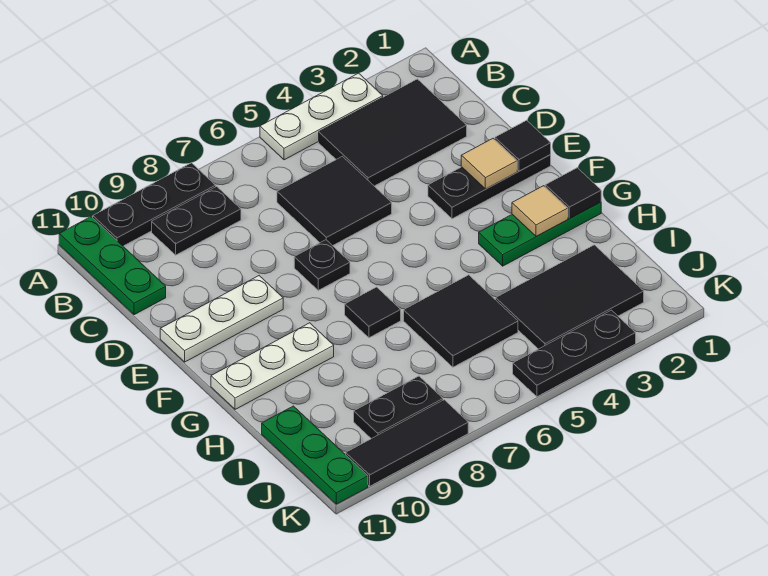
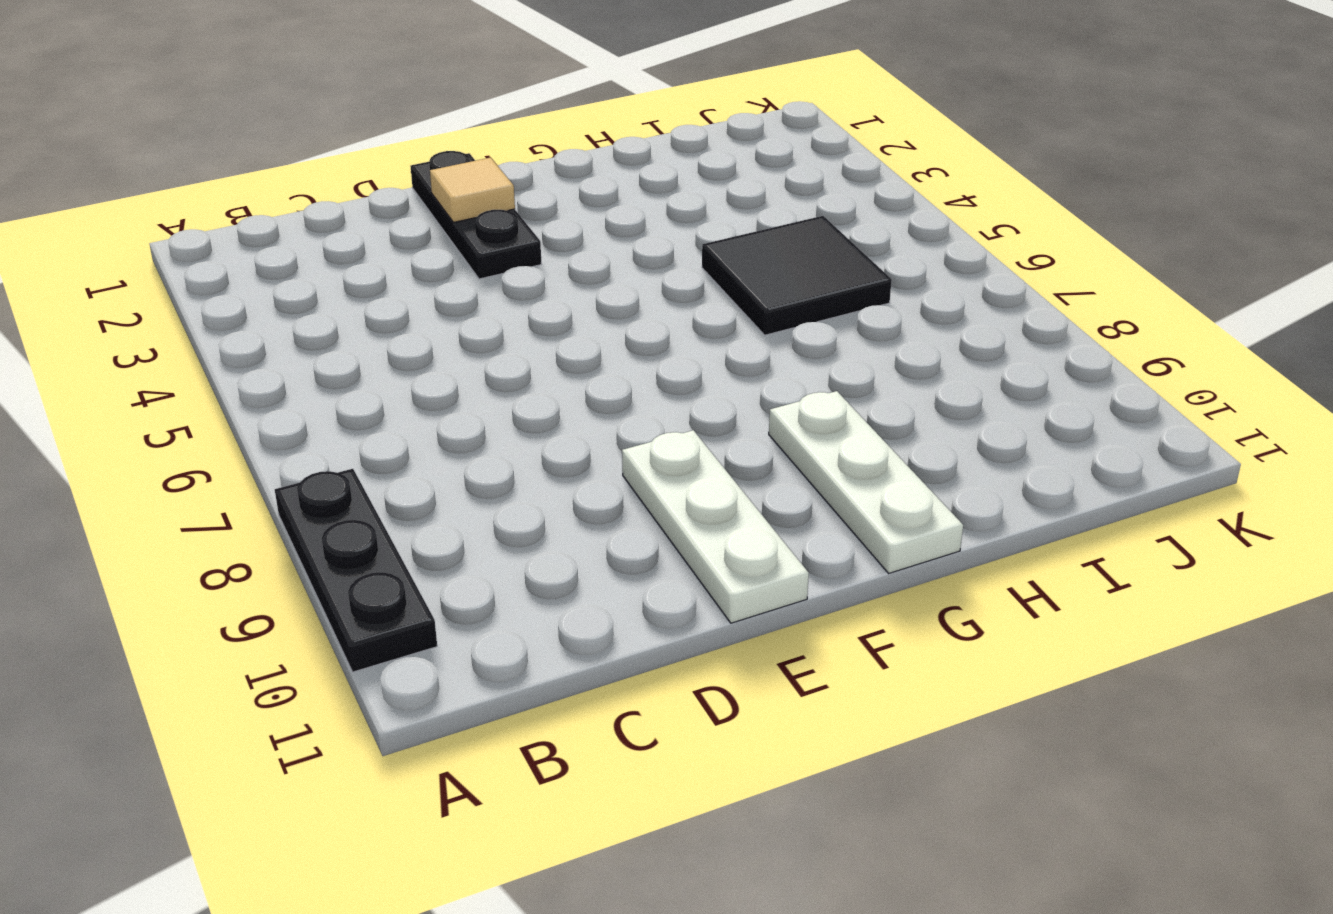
none -> white plate A3:A5 level 1
none -> green plate A11:C11 level 1
none -> black tile B2:C4 level 1

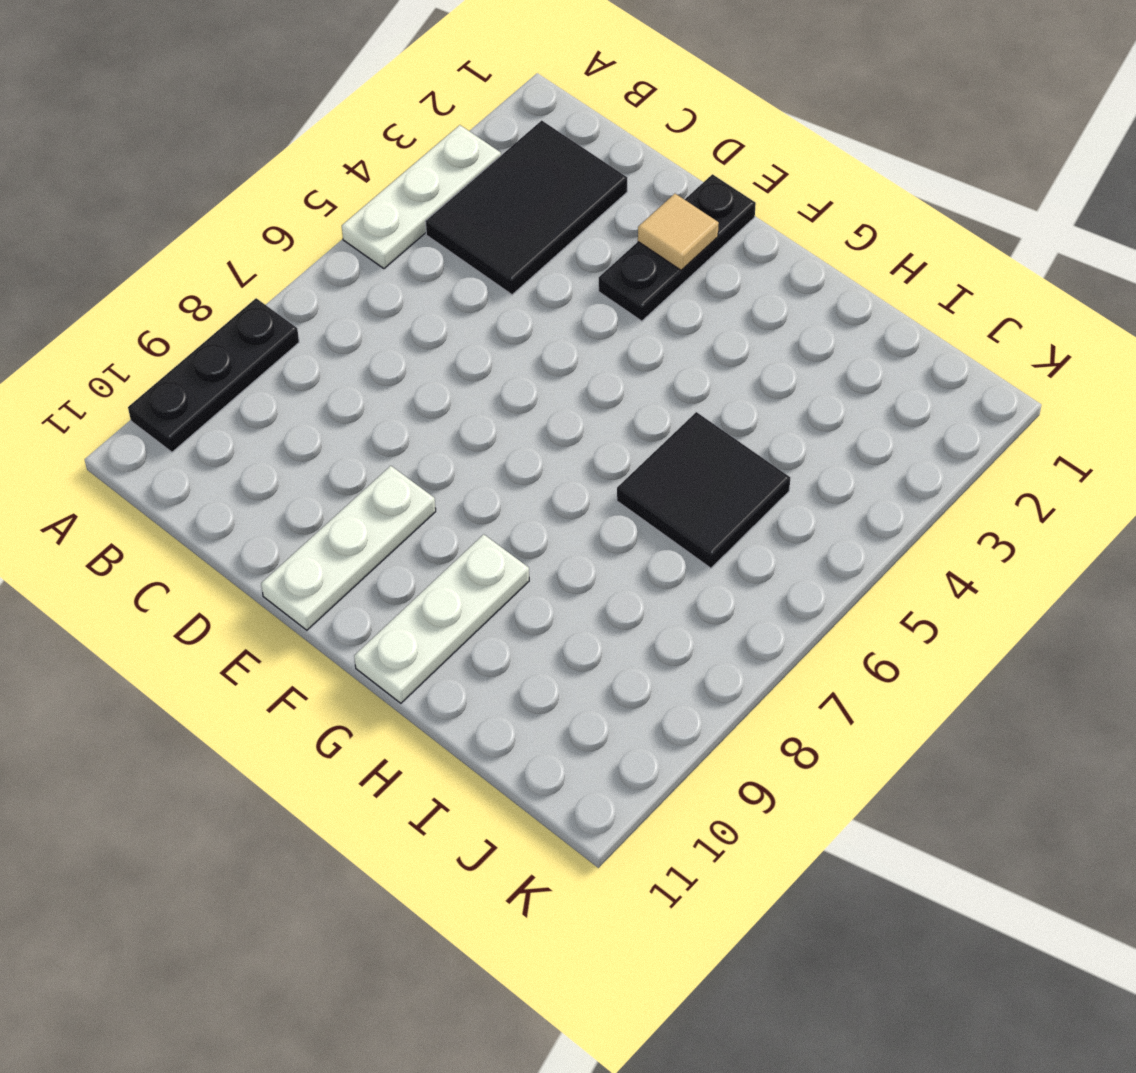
none -> green plate A11:C11 level 1
none -> black plate B8:B9 level 1
none -> black tile C5:D6 level 1

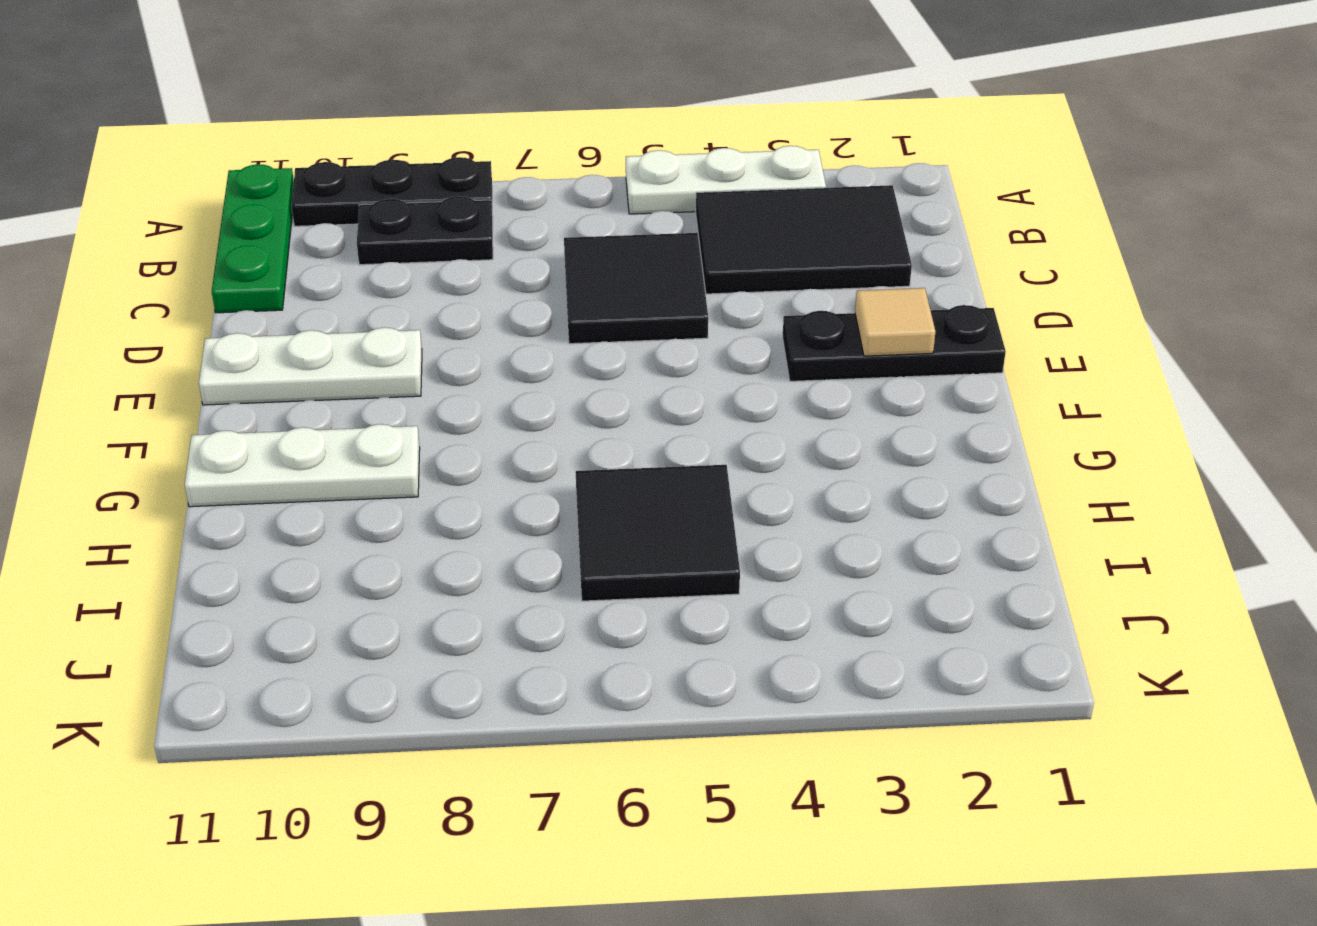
none -> black plate E7 level 1
none -> green plate G1:G3 level 1
none -> black tile G7 level 1

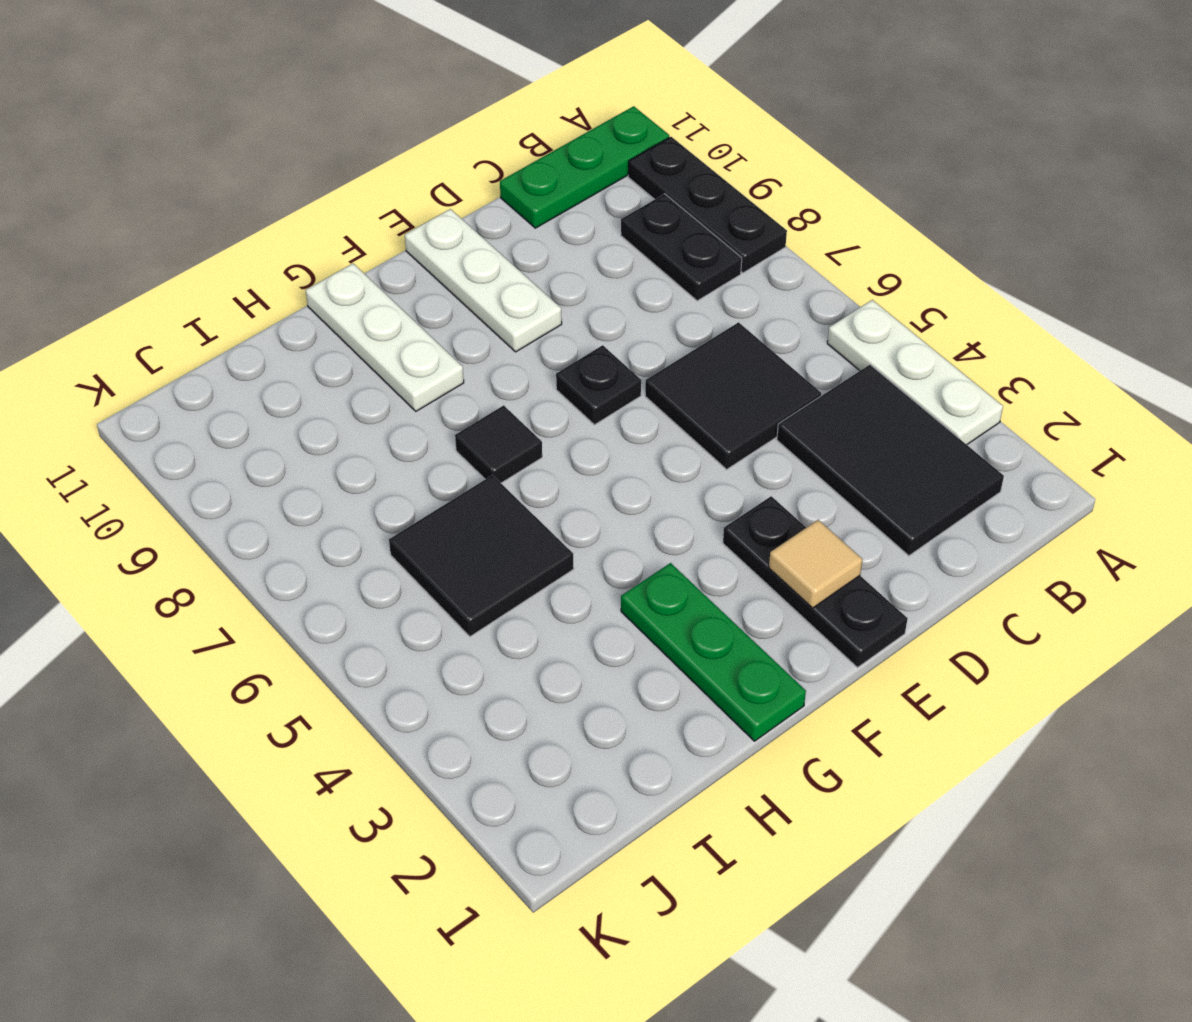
none -> black tile I2:J4 level 1
none -> green plate I11:K11 level 1
none -> black plate J8:J9 level 1

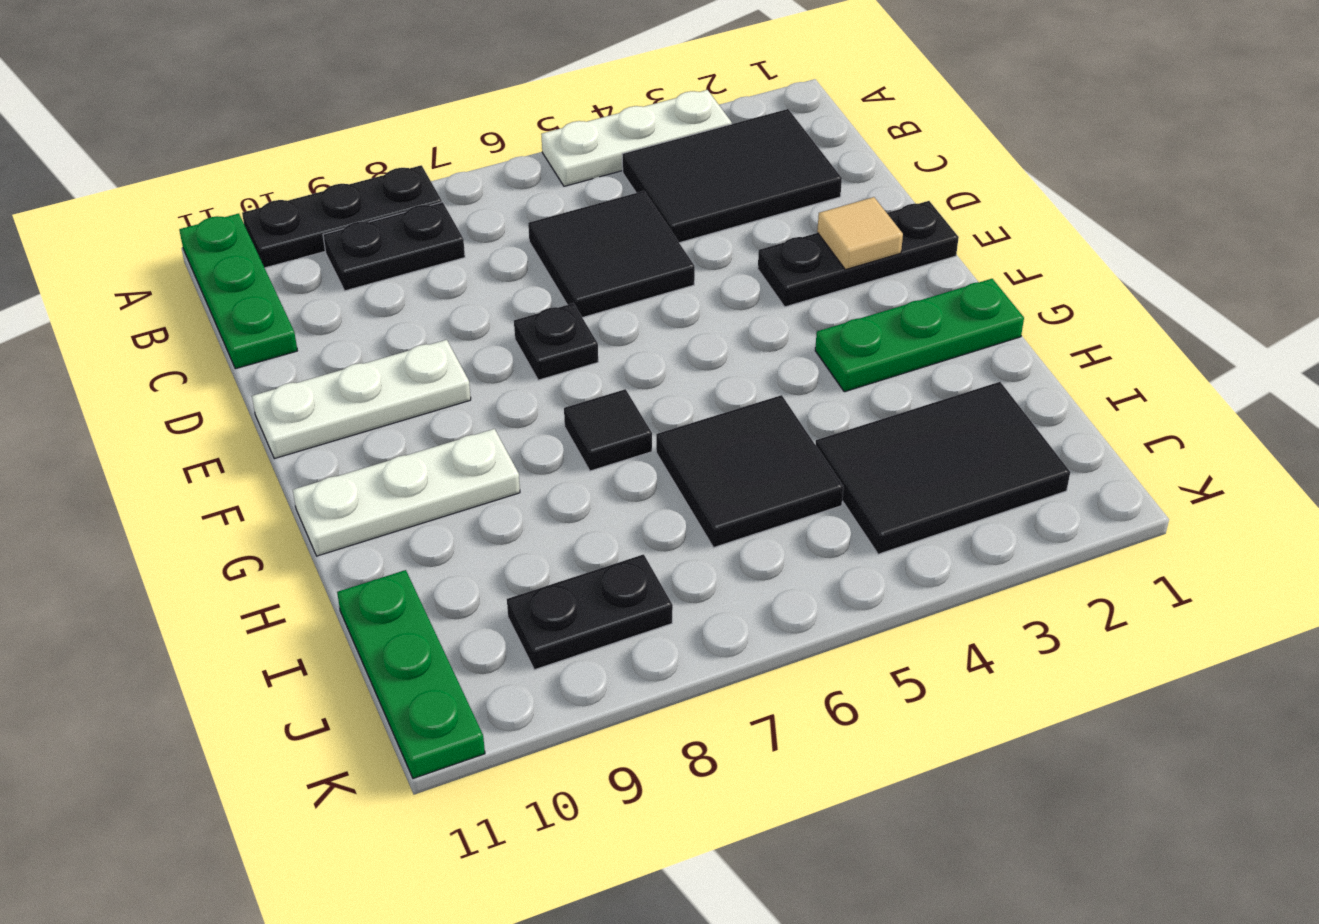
none -> black plate K3:K5 level 1
none -> black tile K8:K10 level 1
none -> black tile E1 level 2

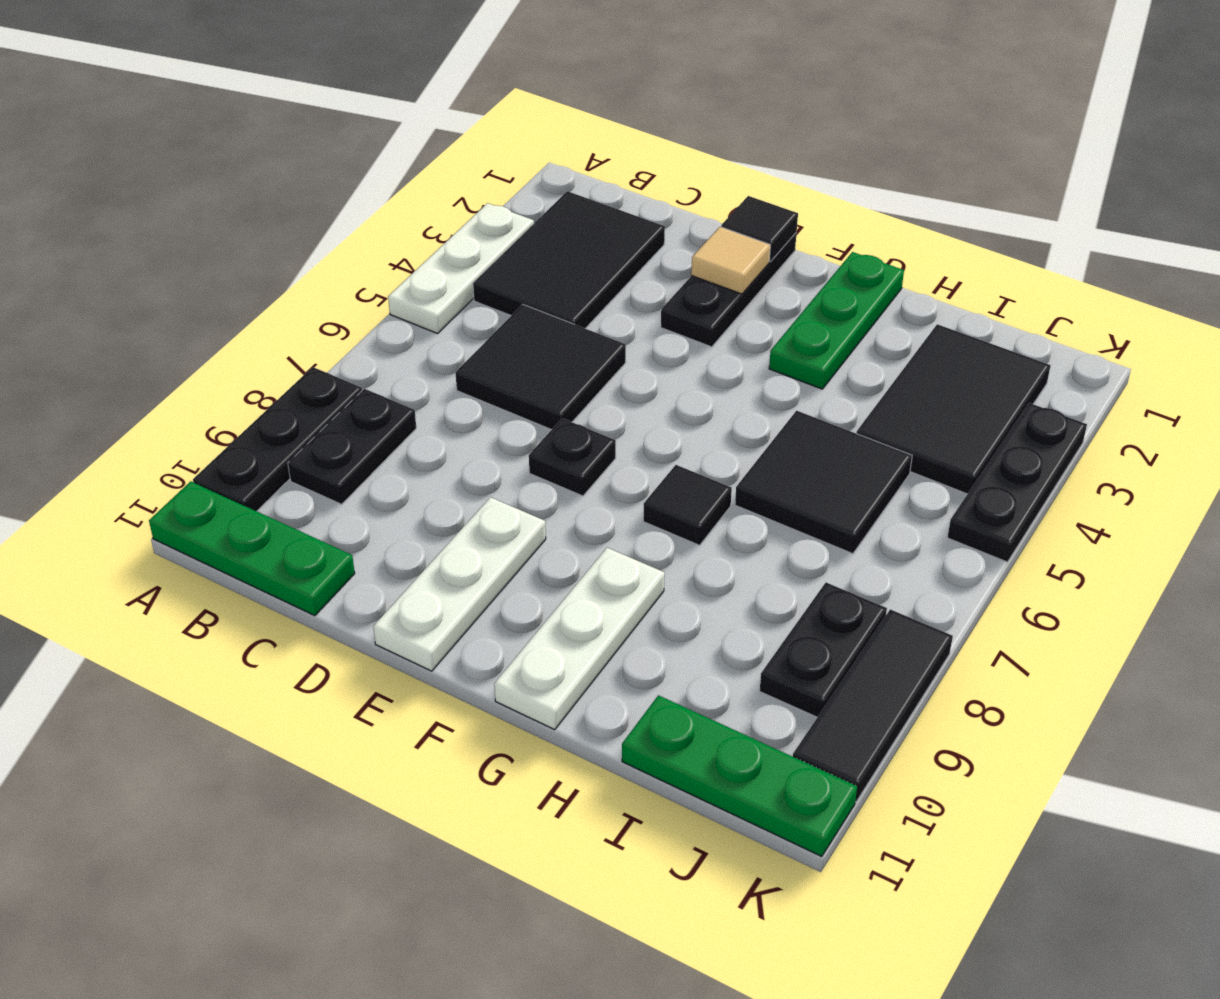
none -> black tile G1 level 2
none -> tan tile G2 level 2

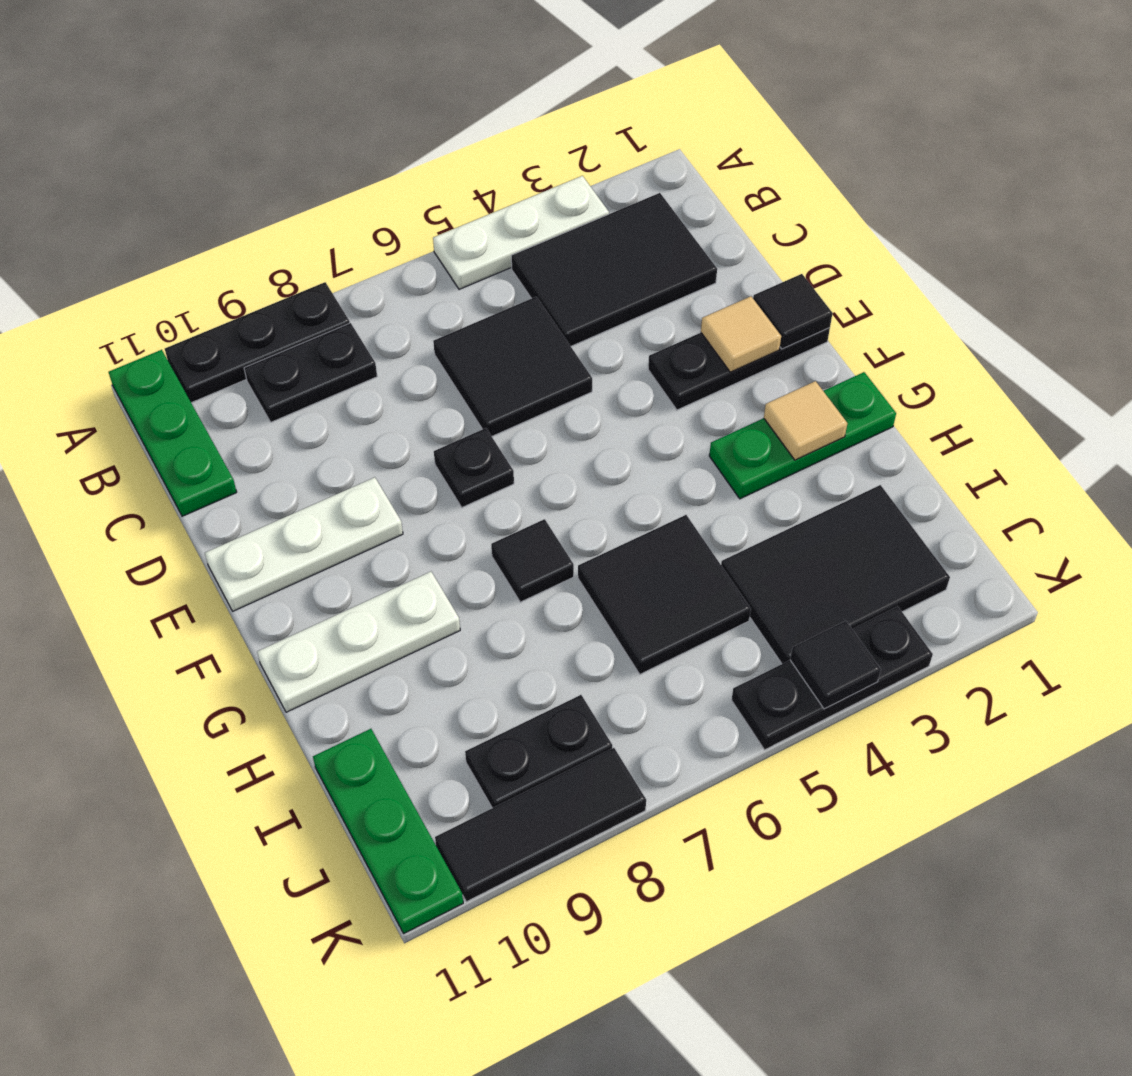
black tile K4 level 2 -> black tile G1 level 2

